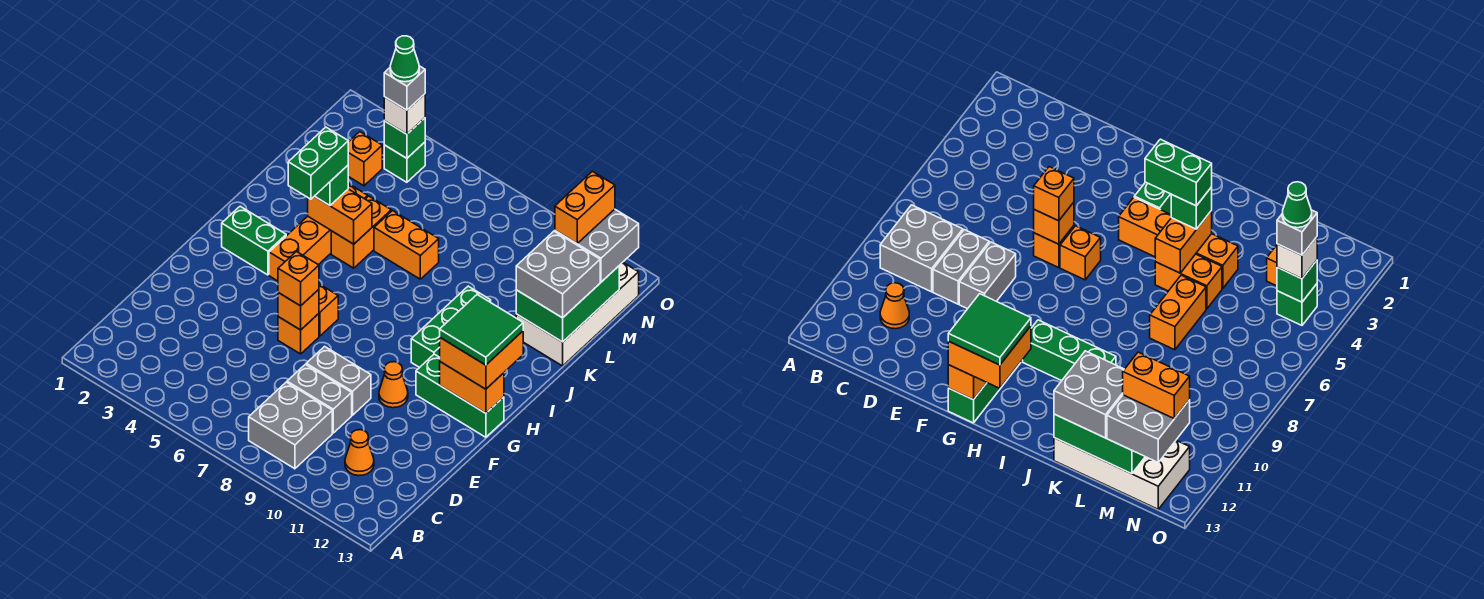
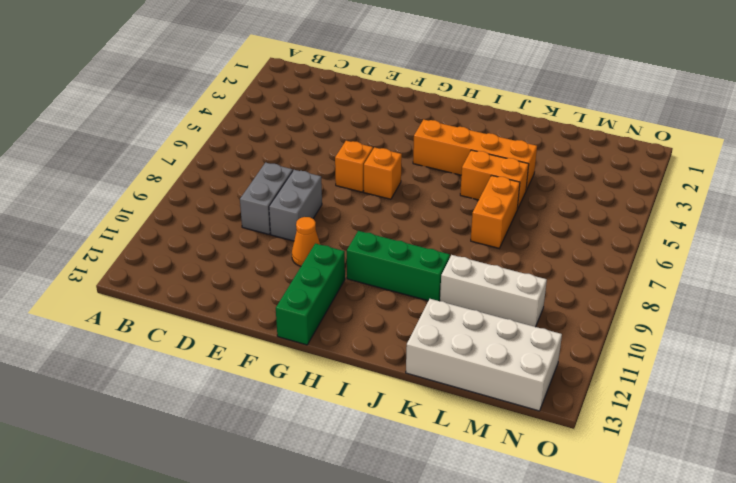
white brick K10:M10 level 1 -> none
none -> grey brick B8:C9 level 1
none -> orange cone C11 level 1
none -> green brick H2:H3 level 1
none -> orange brick M3 level 1

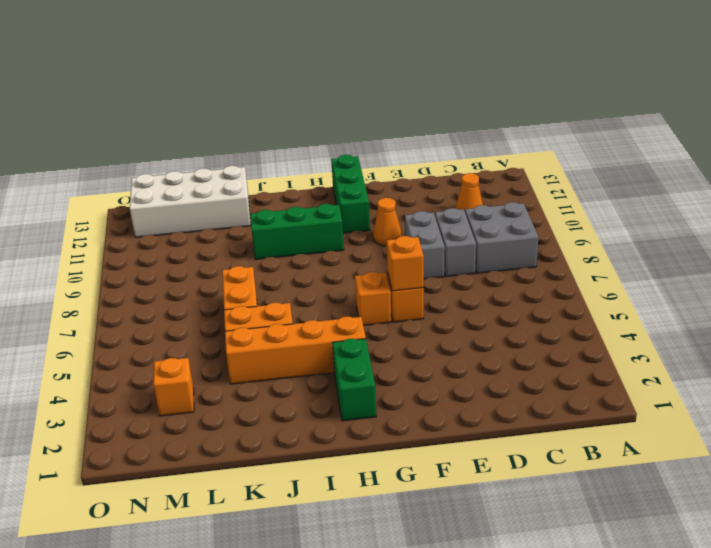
none -> green brick N4 level 1
none -> orange brick G12:G13 level 2
none -> orange brick J4:J5 level 2
none -> green brick K12:M13 level 2

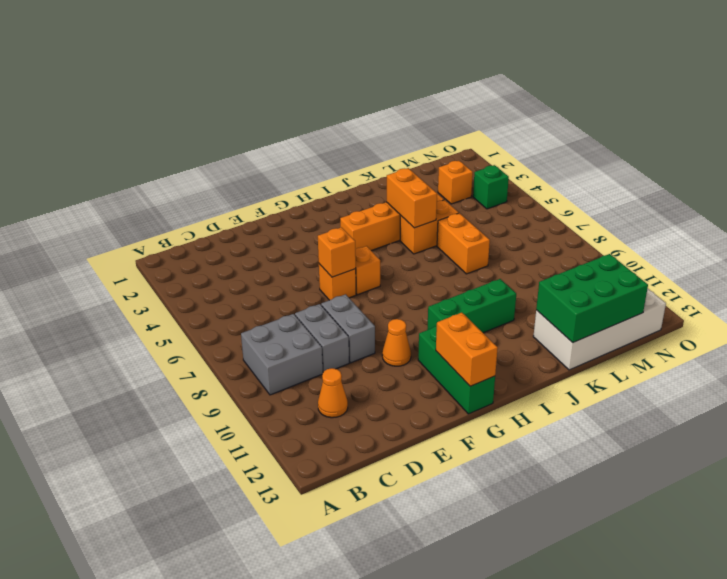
none -> green brick H2:H3 level 1
none -> green brick N4 level 2
none -> orange brick F6 level 3
none -> orange brick G12:H13 level 3

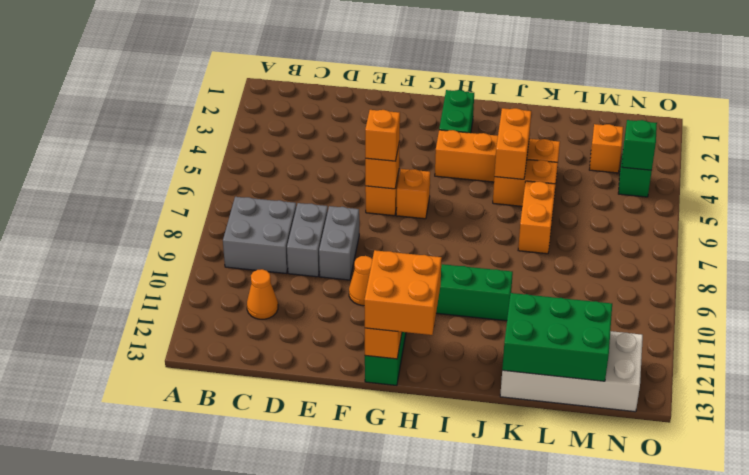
none -> green brick J4 level 3
none -> grey brick K12:L13 level 3
none -> grey brick M12:N13 level 3
none -> white brick N4 level 3

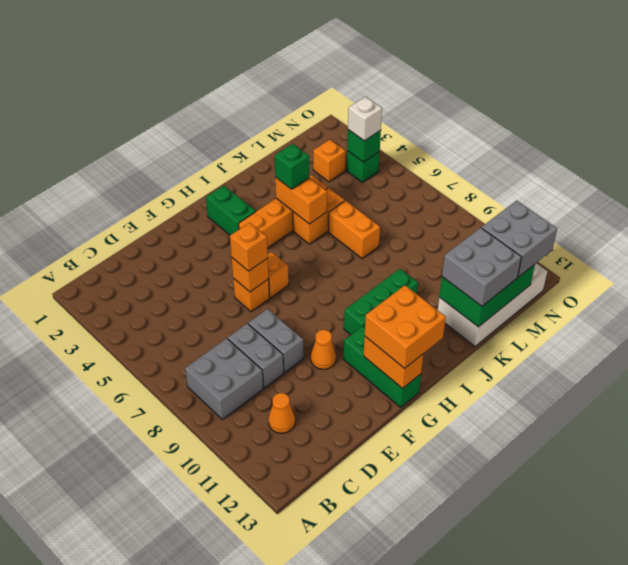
none -> green tile G12:H13 level 4
none -> green brick I4:J4 level 4
none -> orange brick M12:N12 level 4
none -> grey brick N4 level 4

